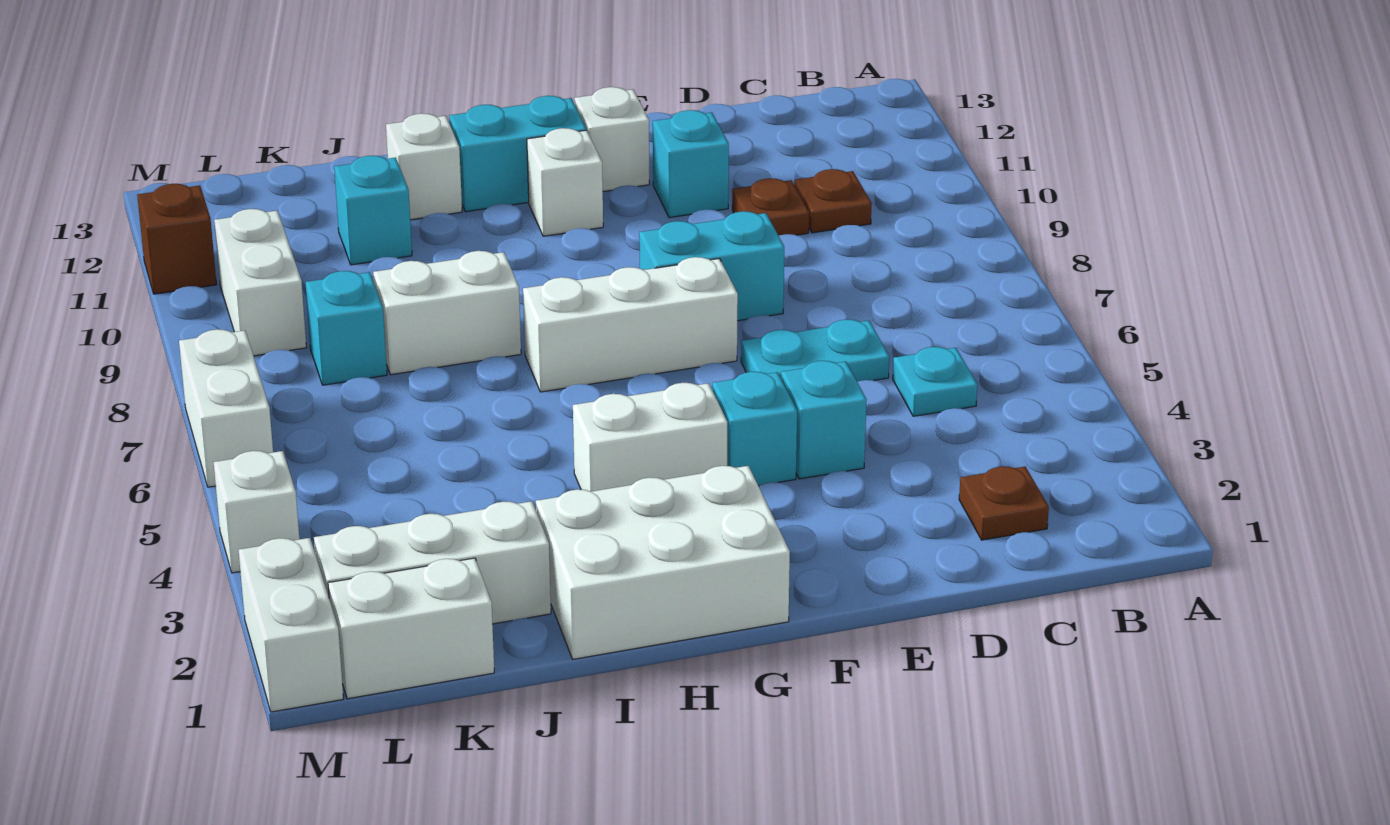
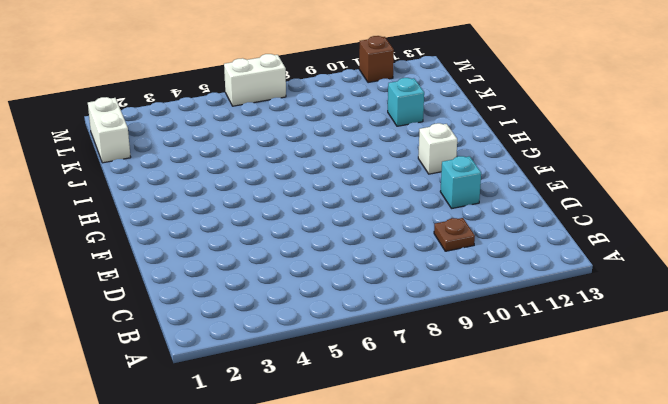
none -> brown plate C2 level 1
none -> cyan plate C5 level 1
none -> cyan plate D6:E6 level 1

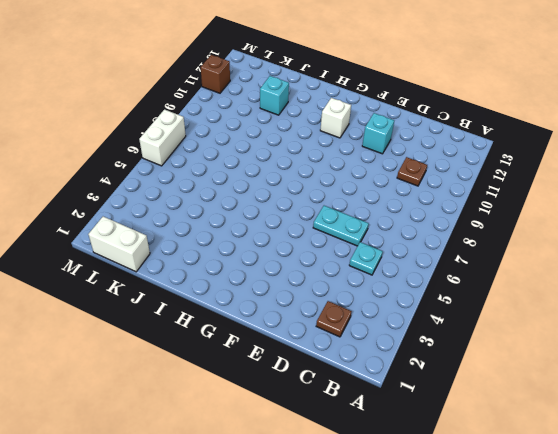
none -> brown plate D10 level 1
none -> cyan brick E4 level 1
none -> cyan brick E8:F8 level 1

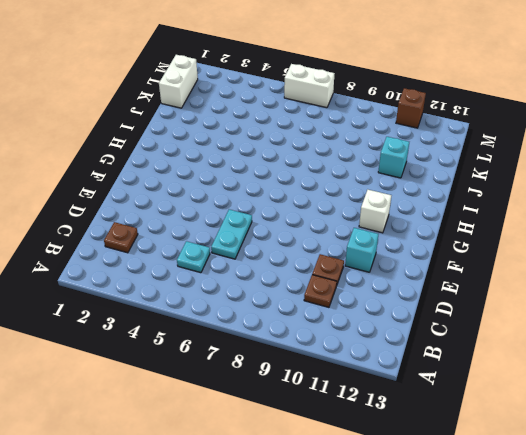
none -> cyan brick E4 level 1
none -> cyan brick E8:F8 level 1
none -> cyan brick F4 level 1

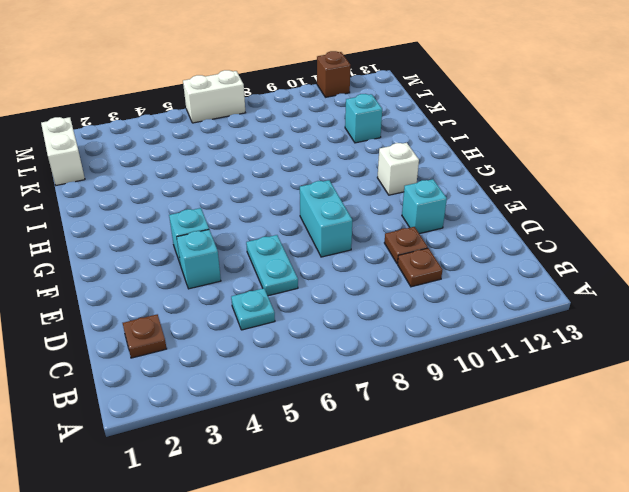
none -> white brick F7:H7 level 1
none -> white brick F12 level 1
none -> white brick G1:I2 level 1

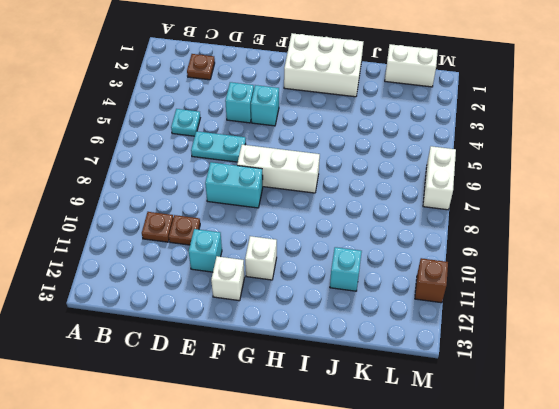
none -> white brick G4:H4 level 1
none -> cyan brick G12:H12 level 1
none -> white brick I8:J8 level 1

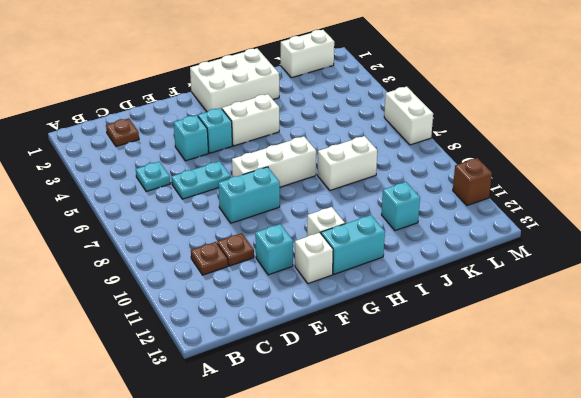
none -> white brick I12 level 1
none -> white brick J2:L2 level 1
none -> cyan brick K8 level 1

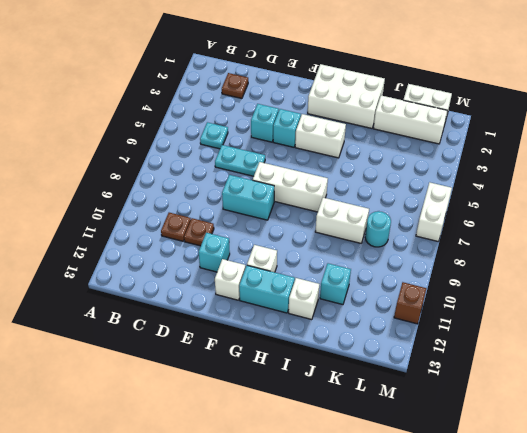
cyan round brick K8 level 1 -> cyan brick K8 level 1
none -> white brick L9:L10 level 1
none -> white brick M1:M2 level 1
none -> white brick M4 level 1

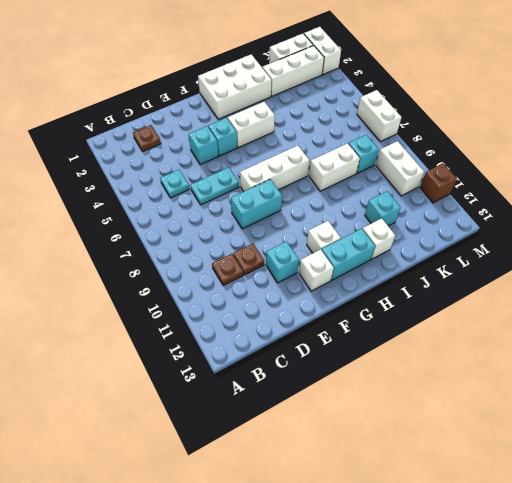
none -> white brick M4 level 1

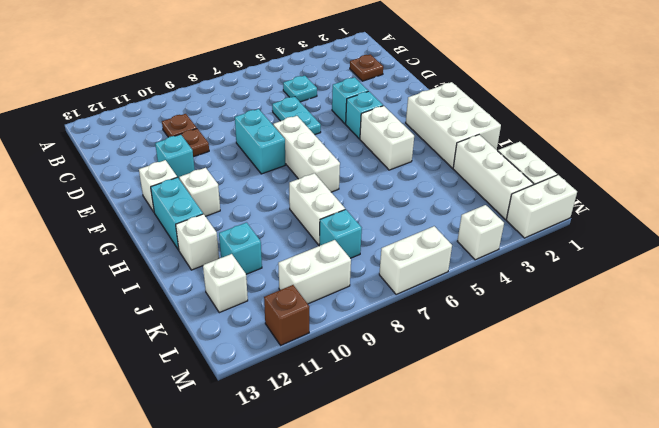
white brick K12 level 1 -> none

